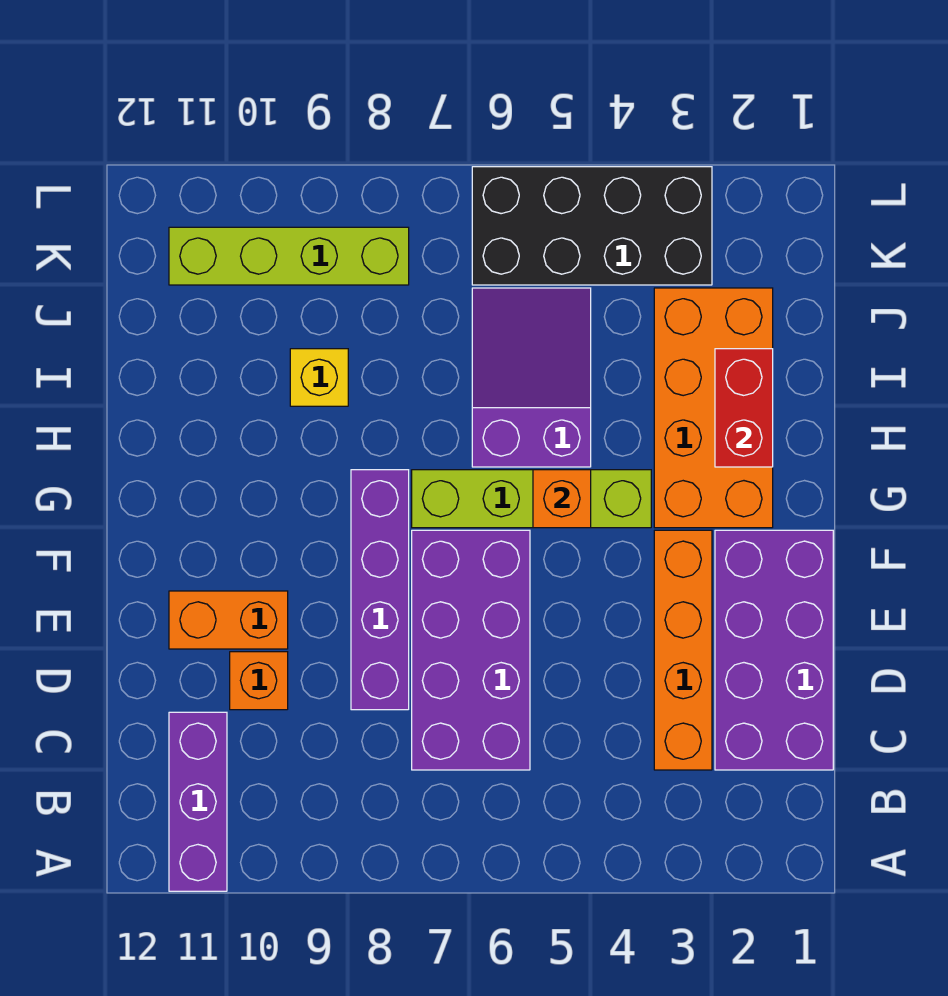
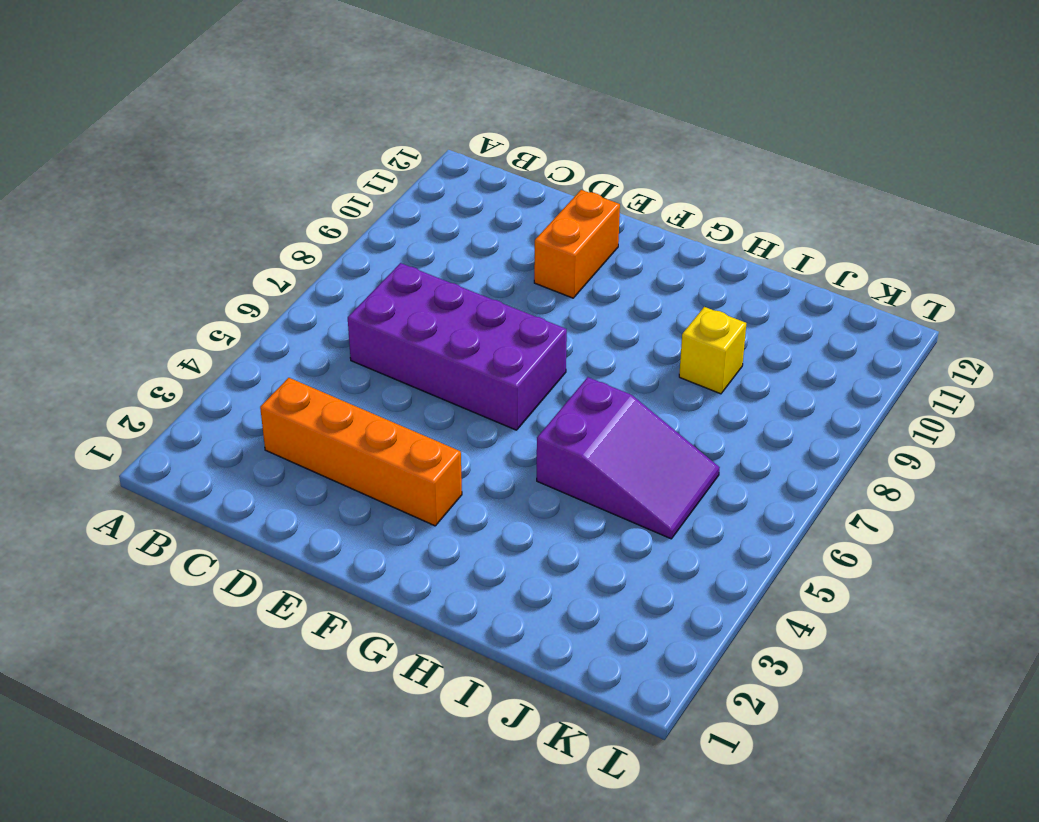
none -> purple brick A11:C11 level 1
none -> purple brick C1:F2 level 1
none -> purple brick D8:G8 level 1

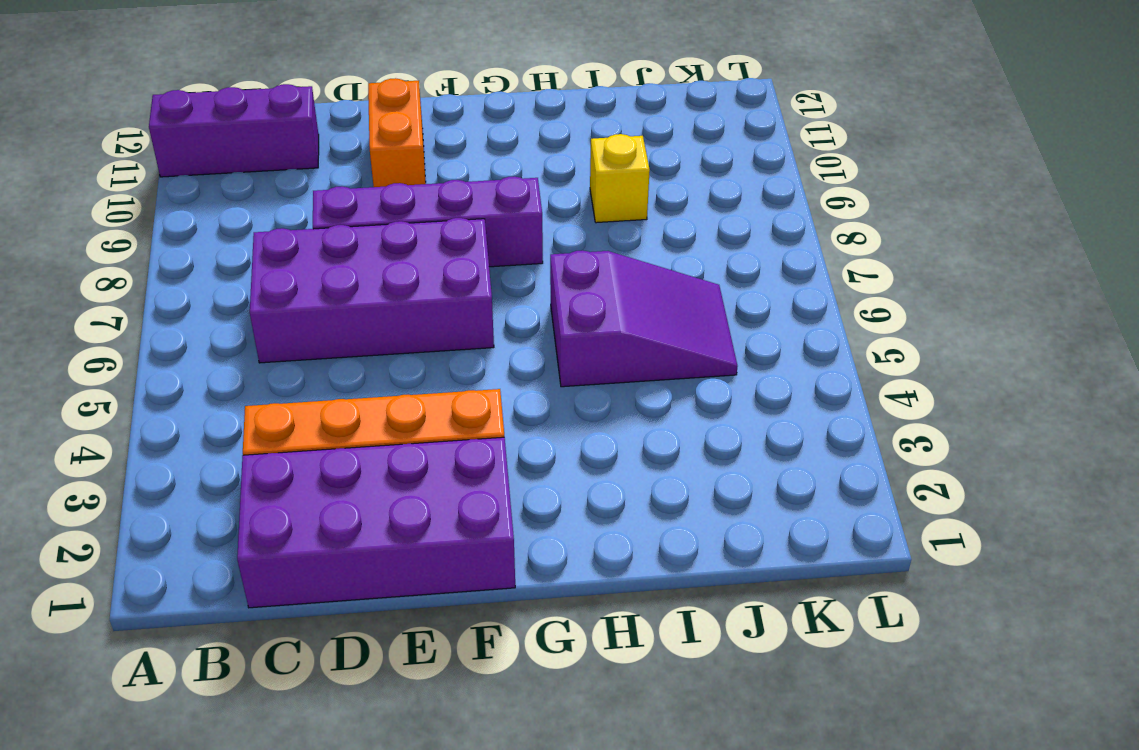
none -> orange brick D10 level 1
none -> orange brick G2:J3 level 1
none -> lime brick G4:G7 level 1

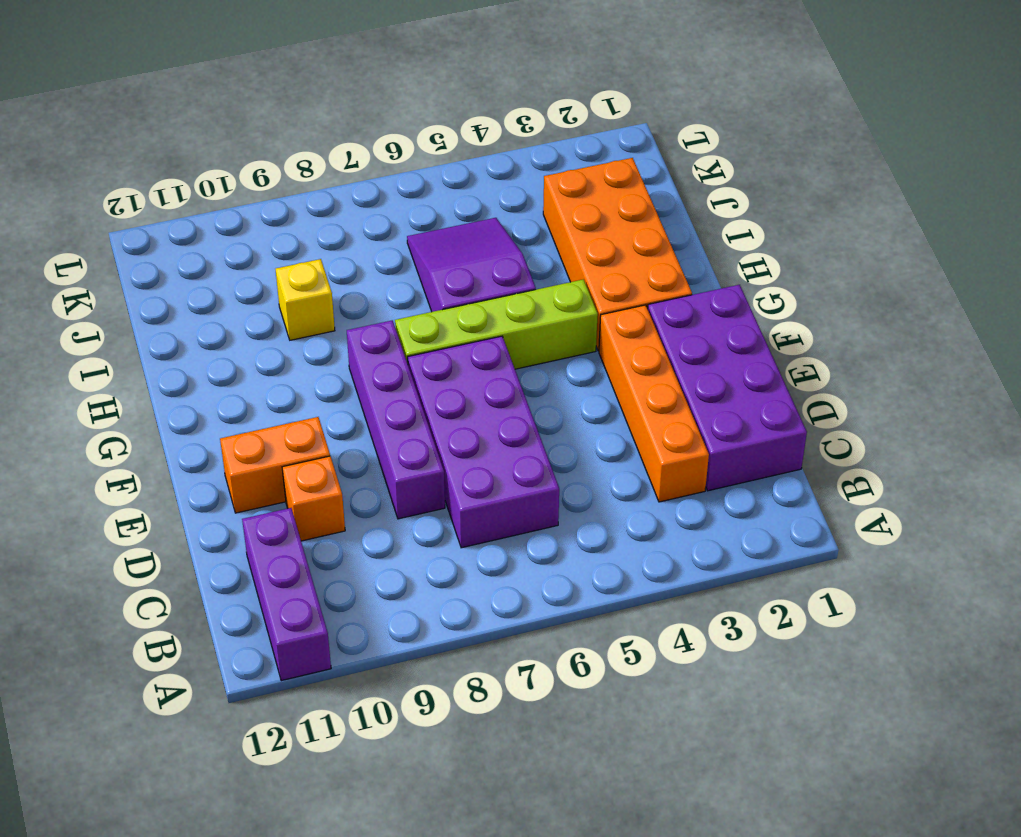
none -> black brick K3:L6 level 1
none -> lime brick K8:K11 level 1
none -> orange brick G5 level 2

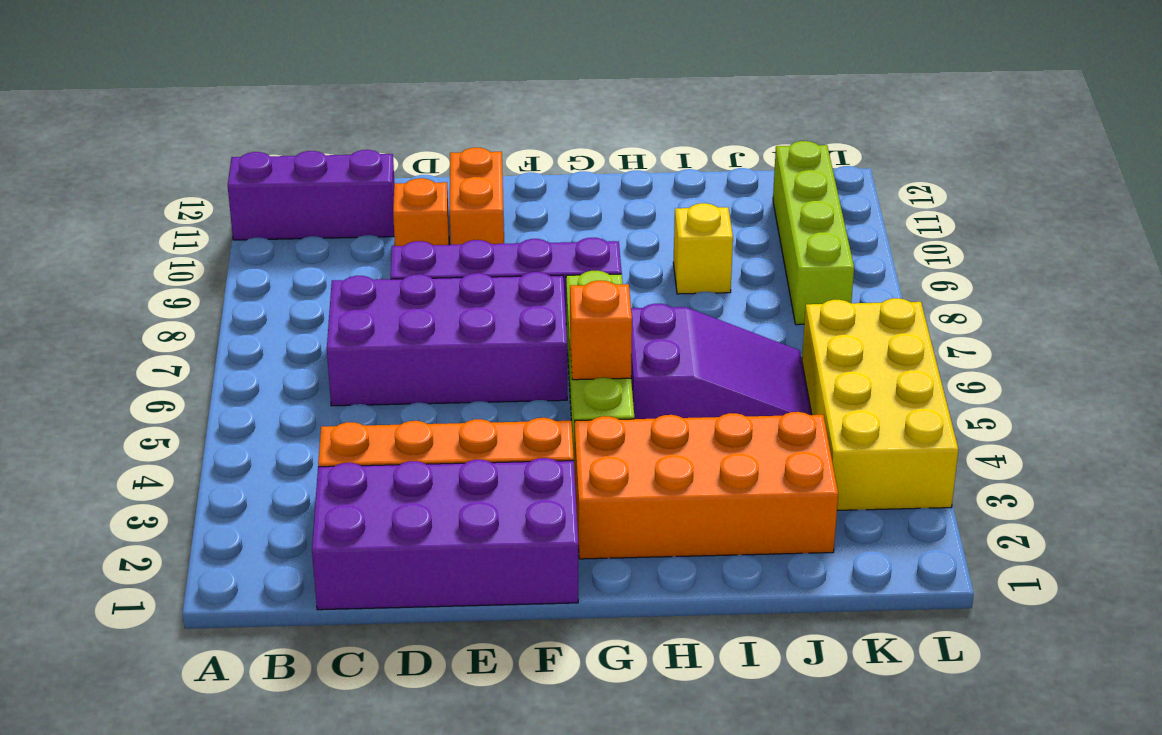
yellow brick K3:L6 level 1 -> black brick K3:L6 level 1
none -> red brick H2:I2 level 2

